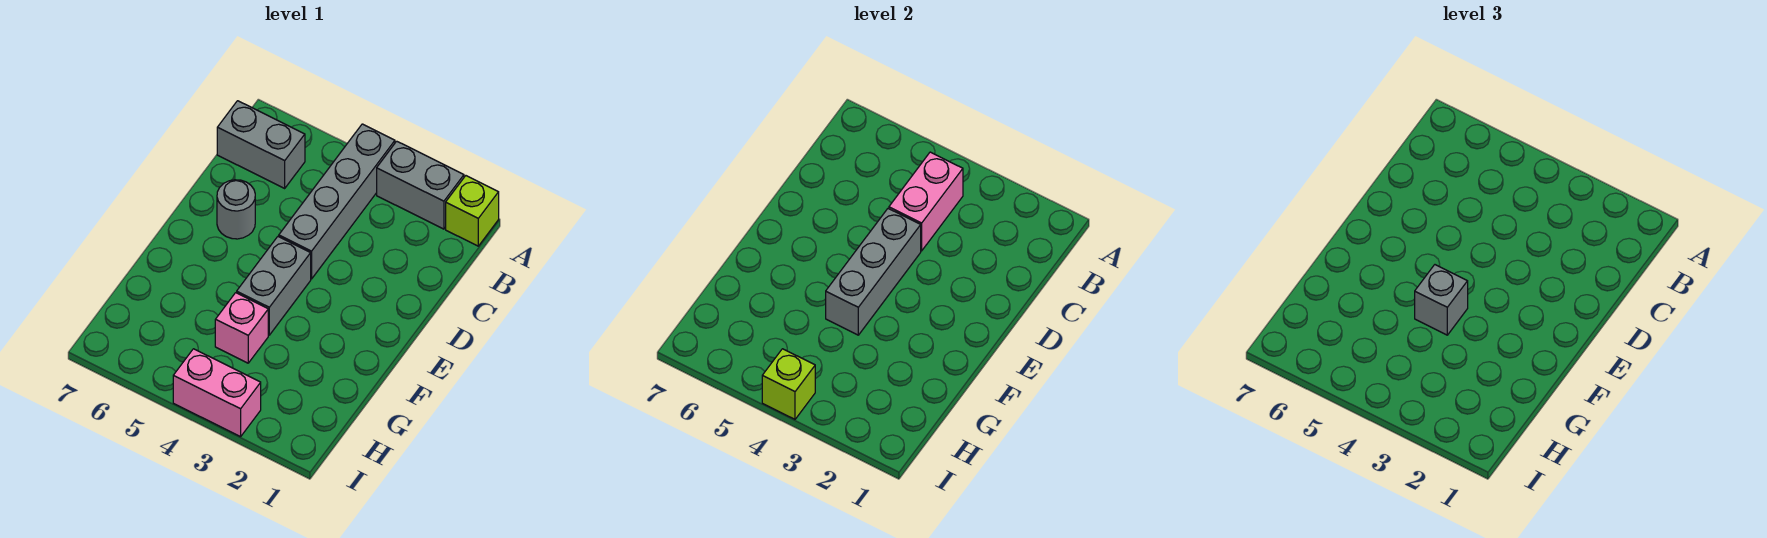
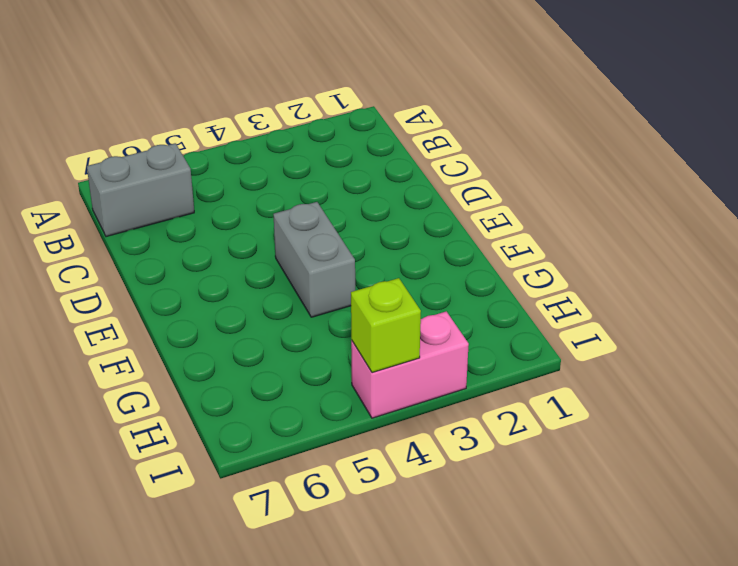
none -> lime brick A1 level 1
none -> grey brick A2:A3 level 1
none -> grey brick A4:D4 level 1

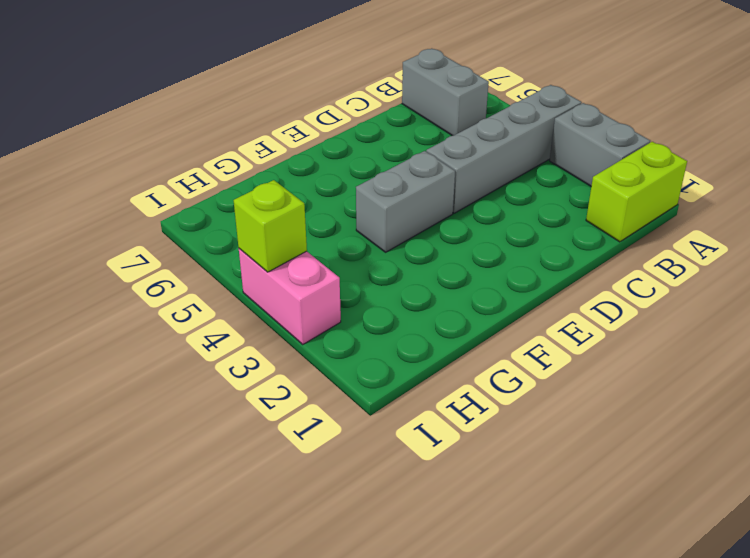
lime brick A1:B1 level 1 -> lime brick A1 level 1
none -> grey round brick D6 level 1
none -> pink brick G4 level 1
none -> pink brick B4:C4 level 2

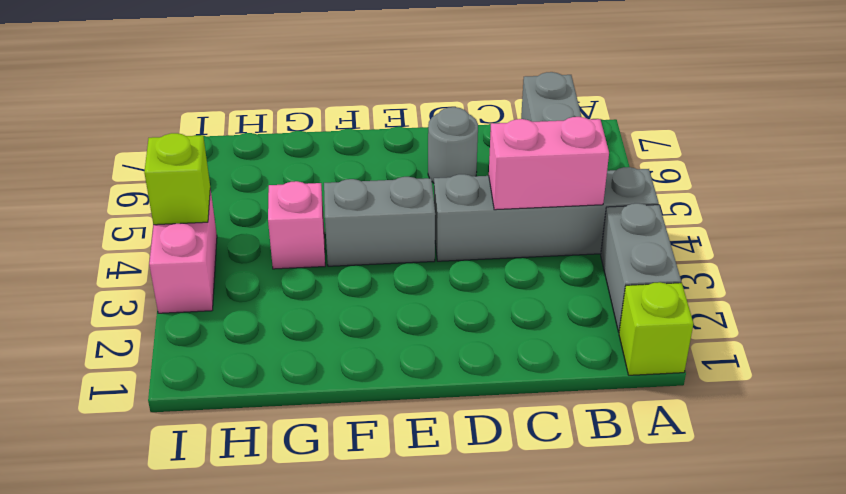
none -> grey brick D4:F4 level 2
none -> grey brick F4 level 3

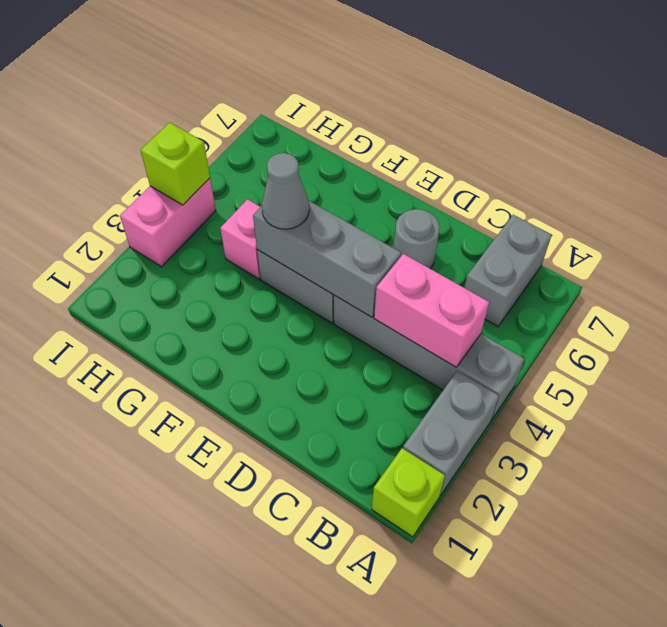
grey cone F4 level 3 -> grey brick F4 level 3

